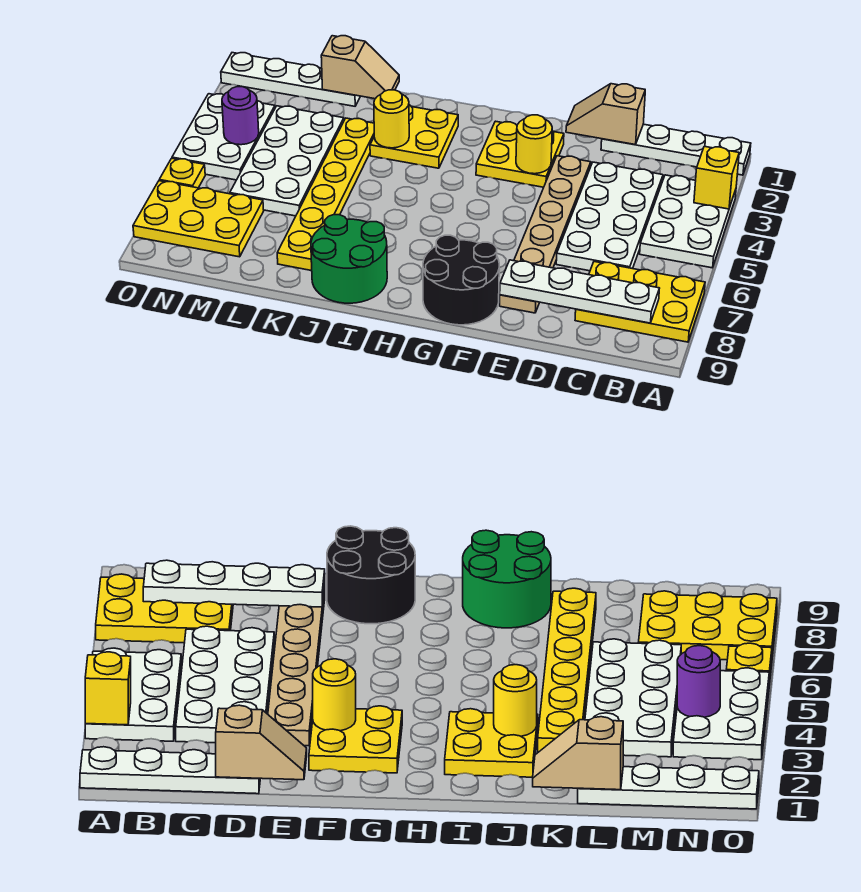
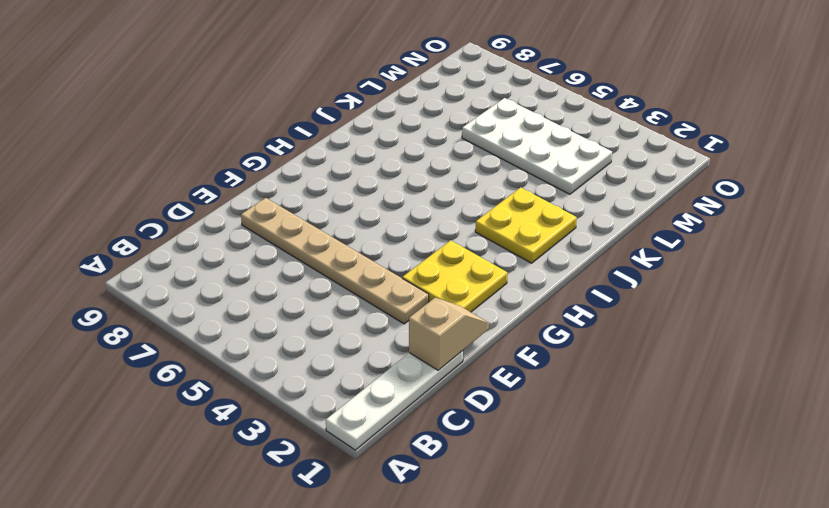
none -> white plate A3:B5 level 1
none -> yellow plate A7:C8 level 1
none -> white plate C3:D6 level 1

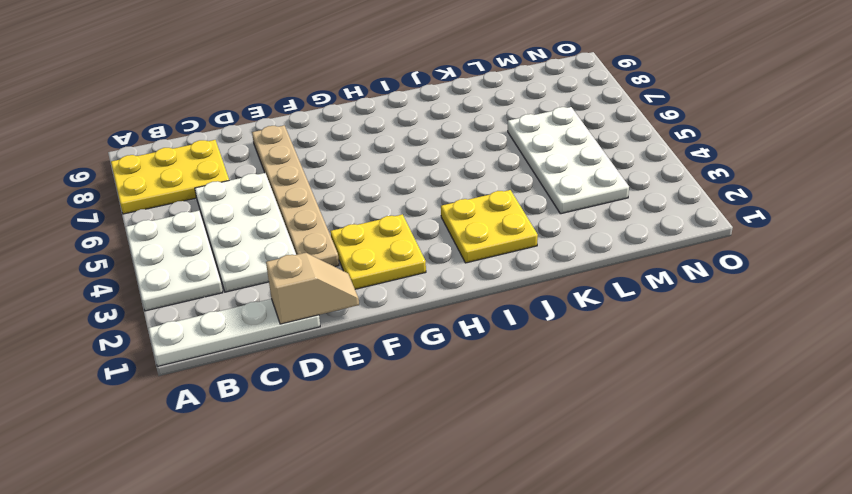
none -> black round brick F8:G9 level 1
none -> green round brick I8:J9 level 1
none -> yellow plate K3:K8 level 1

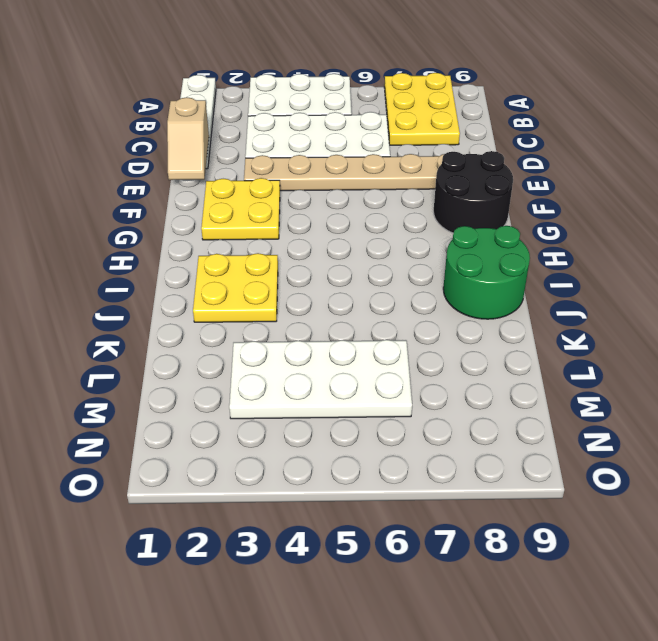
none -> yellow plate K3:K8 level 1
none -> white plate L1:O1 level 1
none -> yellow plate M7:O8 level 1

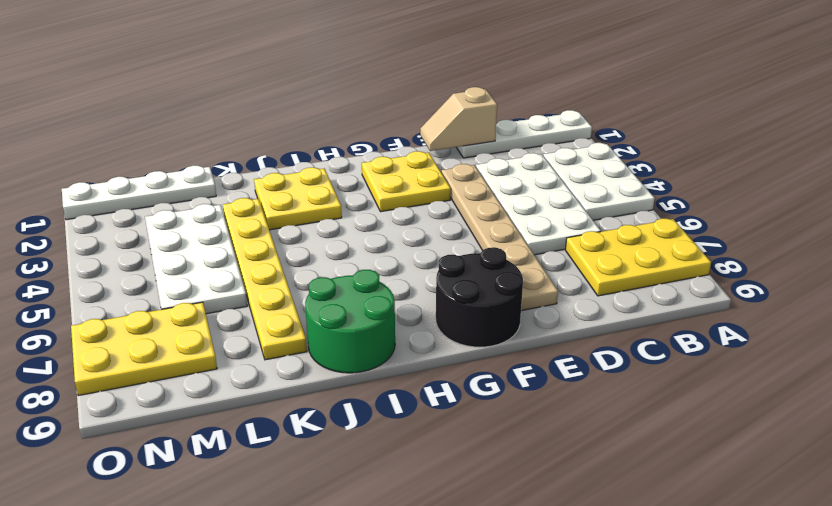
none -> white plate N3:O5 level 1
none -> yellow plate O6 level 1
none -> yellow brick A3 level 2

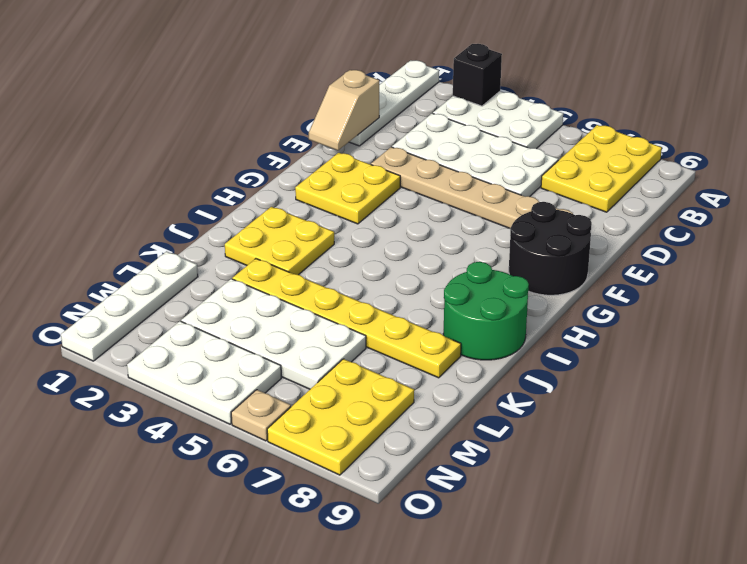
black brick A3 level 2 -> yellow brick A3 level 2
tan plate O6 level 1 -> yellow plate O6 level 1
none -> white plate B8:E8 level 2
none -> yellow round brick F3 level 2
none -> yellow round brick J3 level 2

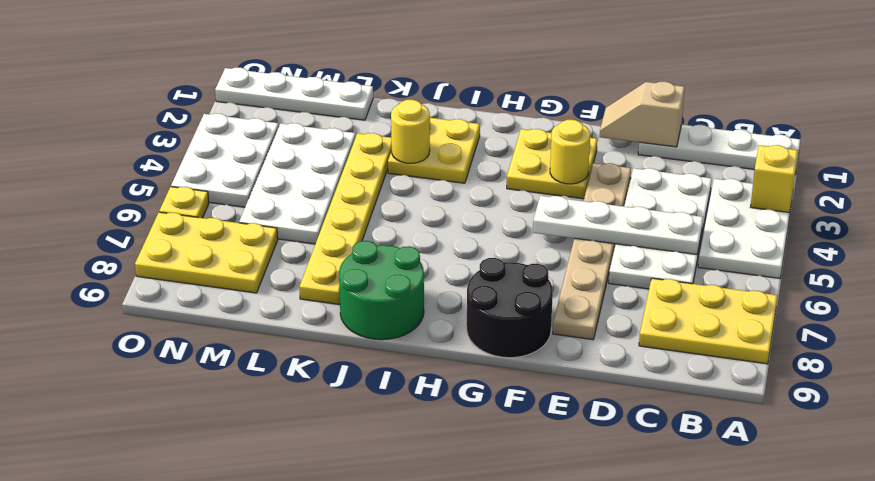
white plate C5:F5 level 2 -> white plate B8:E8 level 2
none -> tan slope K1:L1 level 2 top L
none -> purple round brick N4 level 2

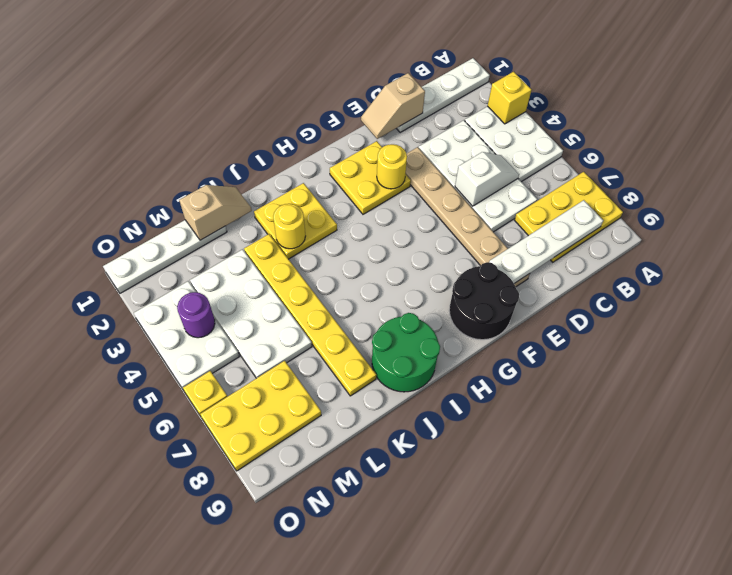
white slope C5:D5 level 2 top D -> none

